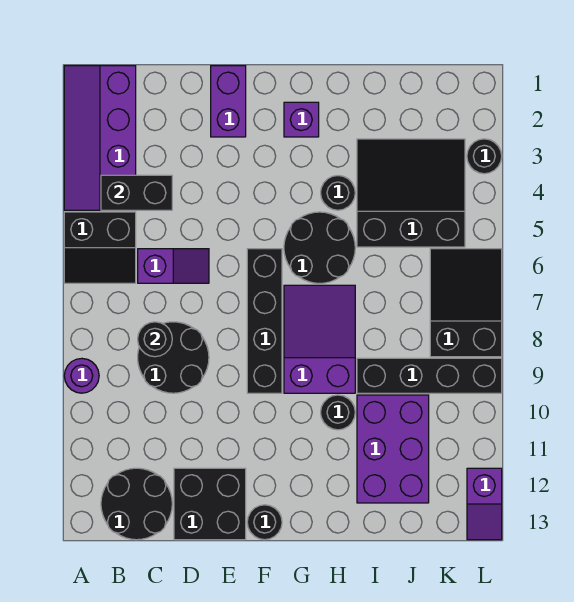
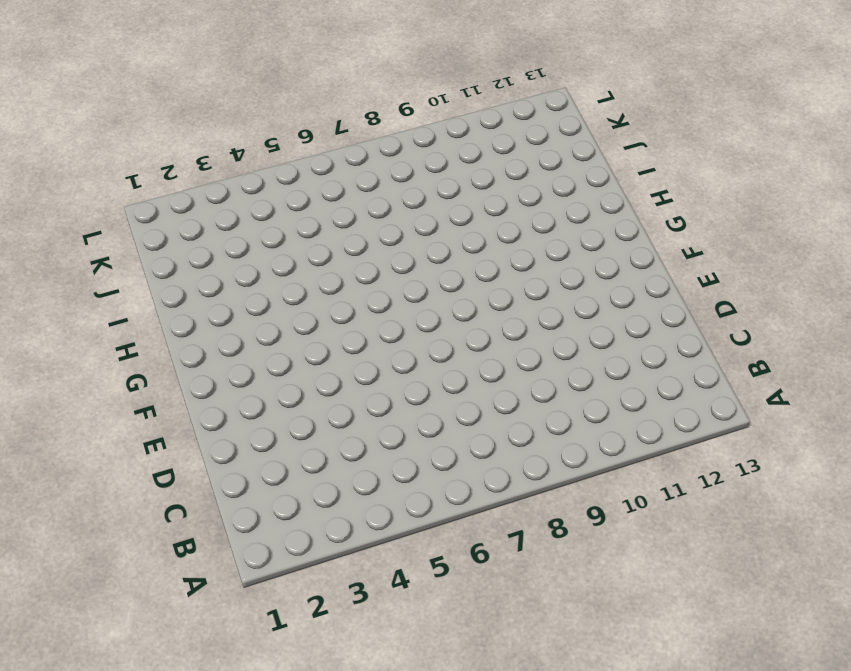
none -> purple slope A1:B4 level 1 top B
none -> black slope A5:B6 level 1 top 5
none -> purple round brick A9 level 1

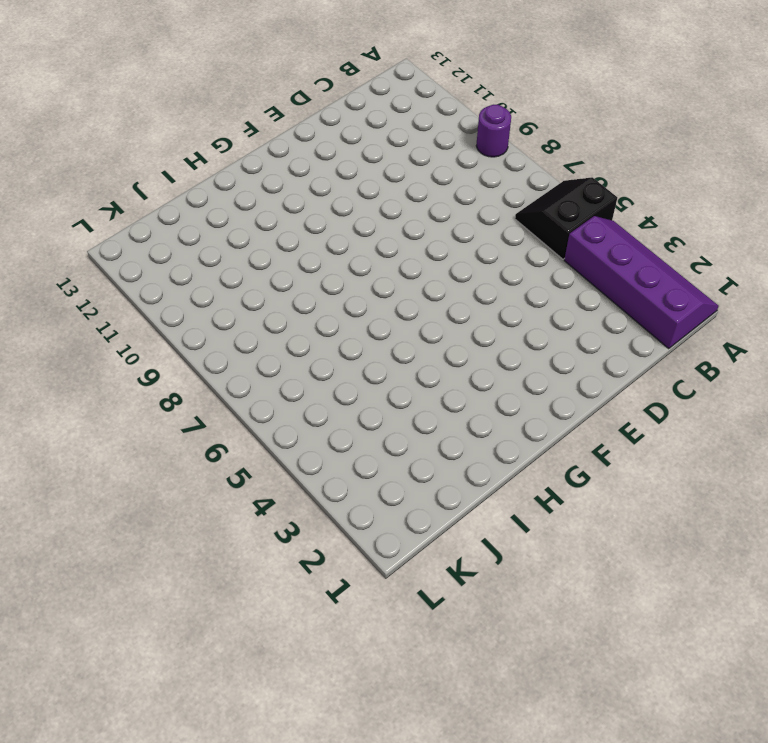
none -> black round brick B12:C13 level 1
none -> purple slope C6:D6 level 1 top C
none -> black round brick C8:D9 level 1

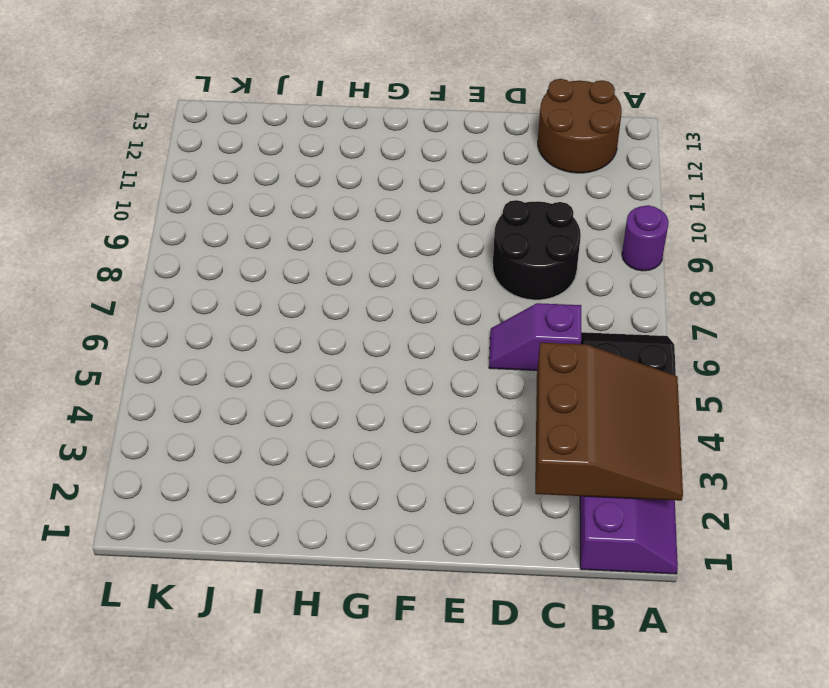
brown slope A2:C4 level 2 top C -> black brick B4:C4 level 2
brown round brick B12:C13 level 1 -> black round brick B12:C13 level 1
none -> black brick D12:E13 level 1
none -> purple brick E1:E2 level 1
none -> black brick F6:F9 level 1

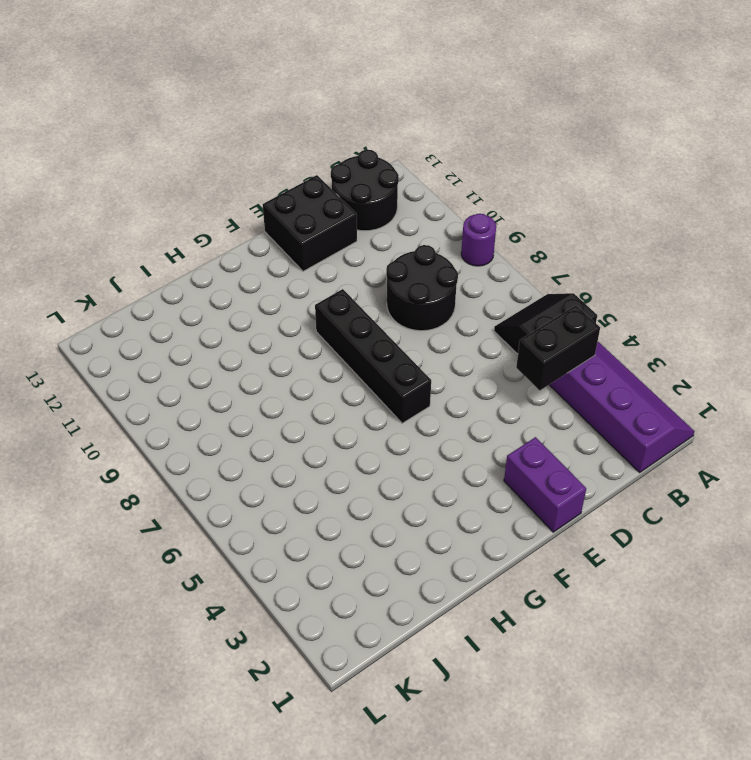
none -> purple slope C6:D6 level 1 top C
none -> black round brick F13 level 1
none -> purple brick G2 level 1

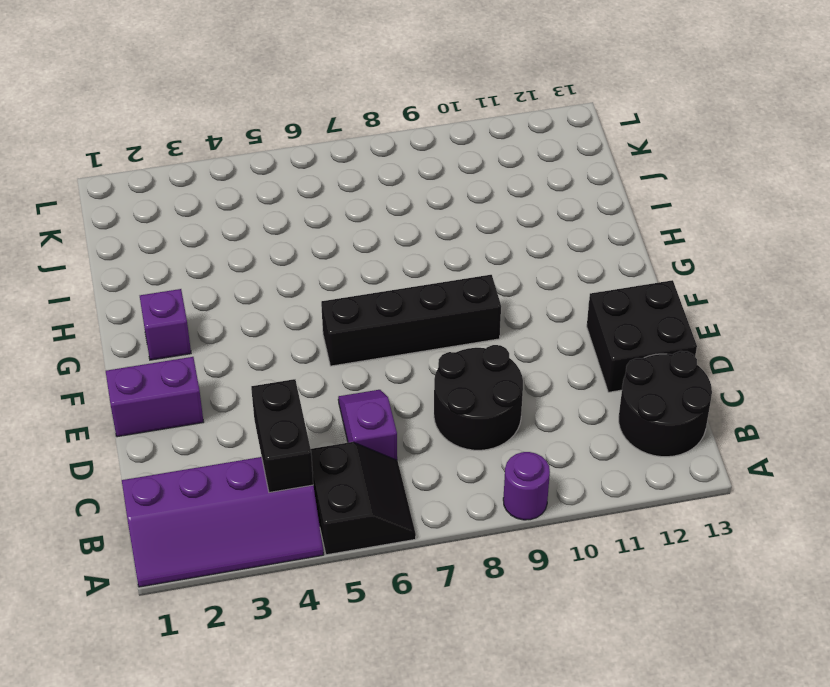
none -> black round brick F13 level 1
none -> black round brick G5:H6 level 1
none -> purple slope G7:H9 level 1 top 9

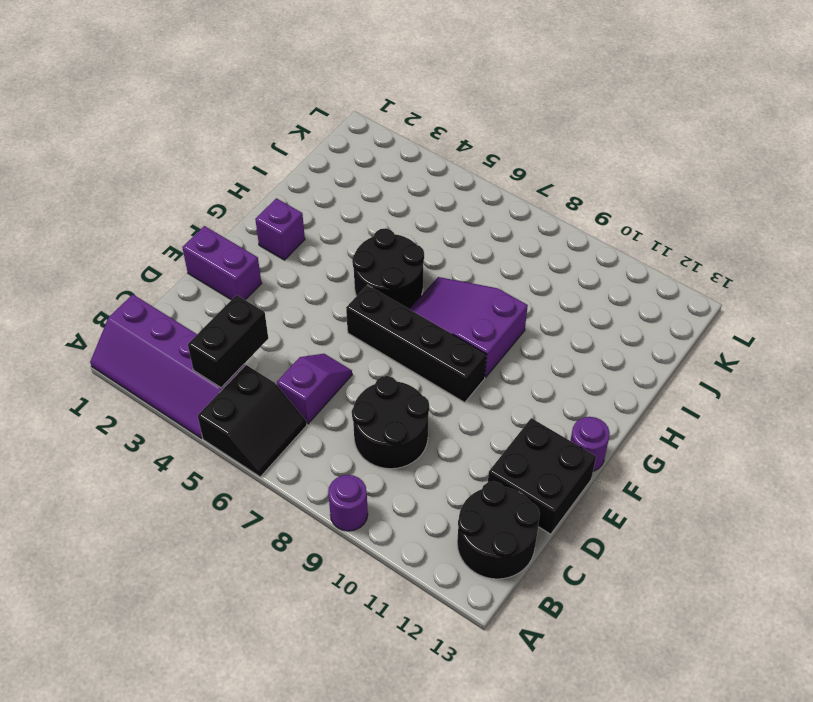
purple round brick F13 level 1 -> black round brick F13 level 1
none -> black round brick H4 level 1
none -> black round brick H10 level 1
none -> black slope I3:K5 level 1 top 5

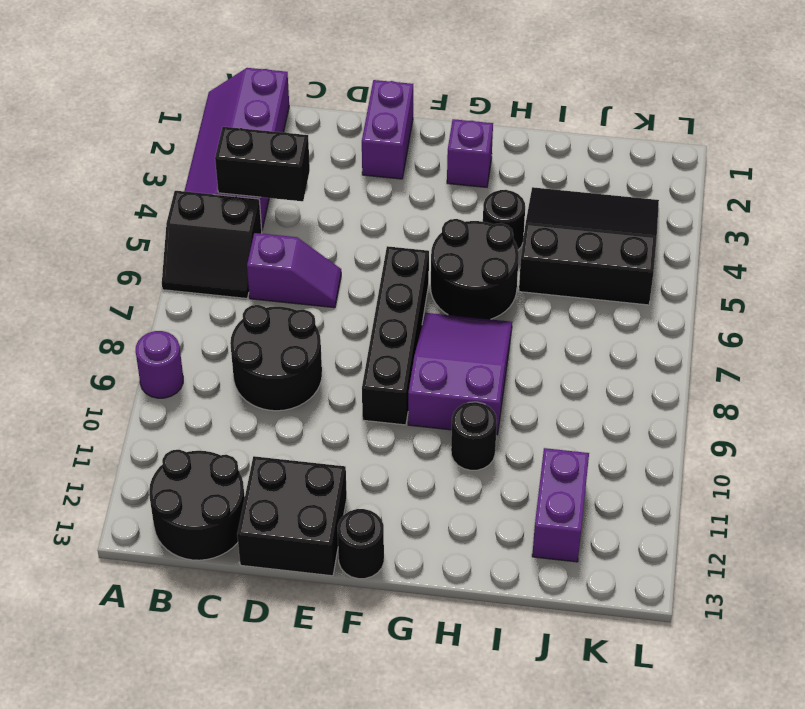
purple brick J11:J12 level 1 -> purple brick I10:J12 level 1
none -> black brick I9:L9 level 1
none -> black slope K6:L8 level 1 top 8
none -> black round brick L3 level 1

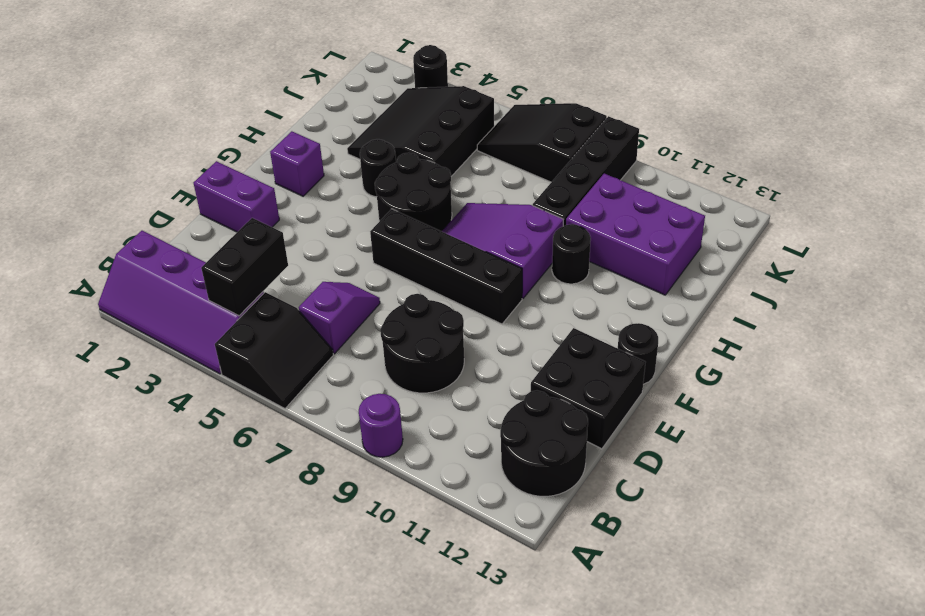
none -> purple slope L12:L13 level 1 top 12
none -> black round brick C8 level 2

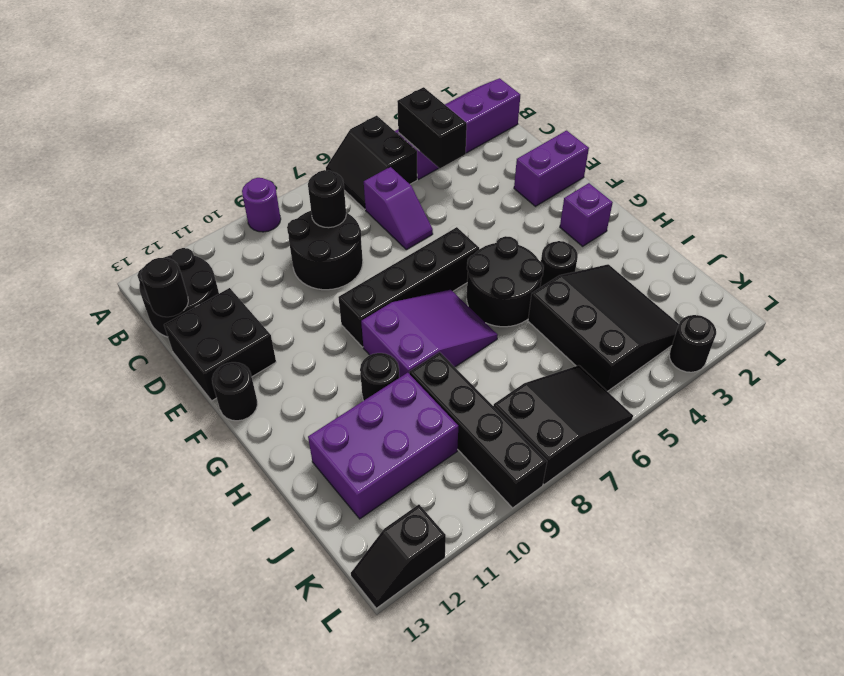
black round brick C13 level 2 -> none
black slope L12:L13 level 1 top 12 -> purple slope L12:L13 level 1 top 12

